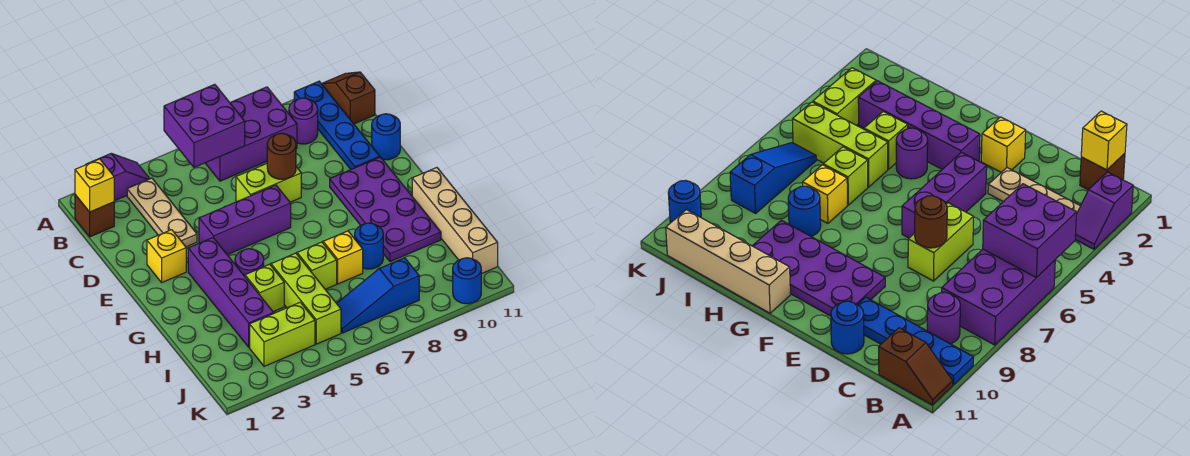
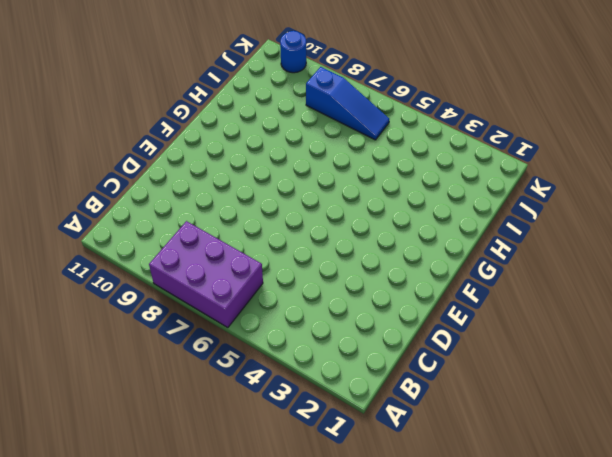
none -> purple slope A2:A3 level 1 top 2
none -> blue plate A10:D10 level 1
none -> brown slope A11:B11 level 1 top B

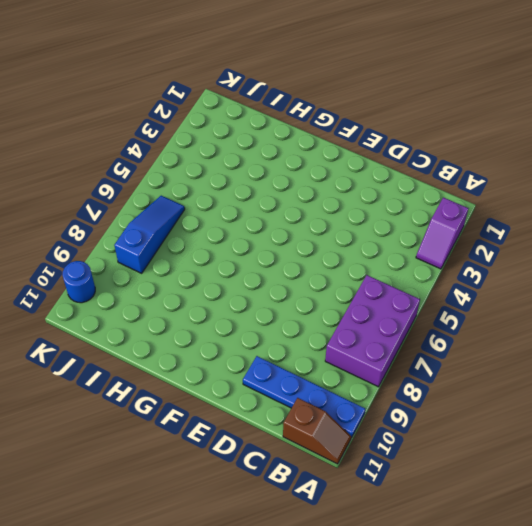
none -> brown brick B1 level 1
none -> tan plate B3:D3 level 1
none -> purple round brick B9 level 1

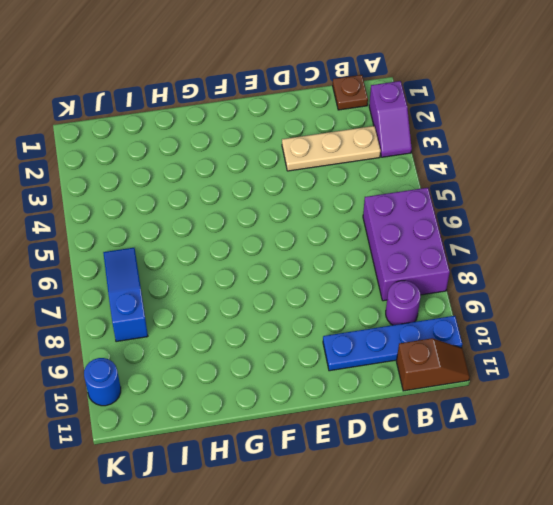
brown plate B1 level 1 -> brown brick B1 level 1
none -> lime brick D6:D7 level 1
none -> blue round brick D11 level 1
none -> yellow brick E2 level 1

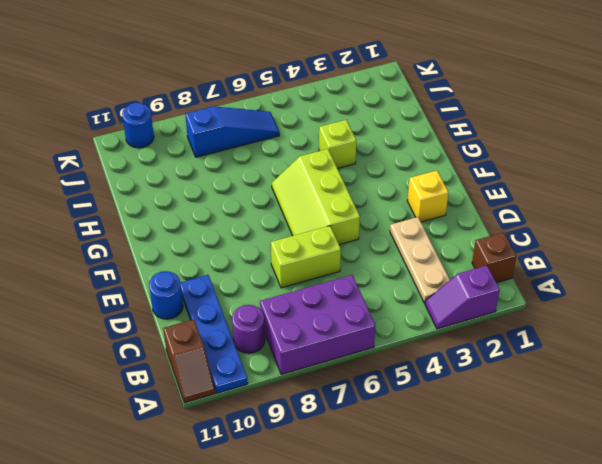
lime slope E5:G6 level 1 top 5 -> purple brick E4:E6 level 1
none -> purple plate E9:H10 level 1
none -> purple brick F3:I3 level 1
none -> purple round brick G4 level 1

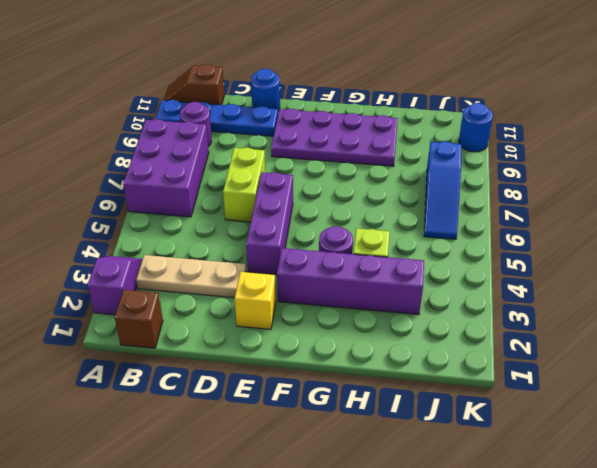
none -> tan brick G11:J11 level 1
none -> lime brick H5:J5 level 1
none -> lime brick H6 level 1

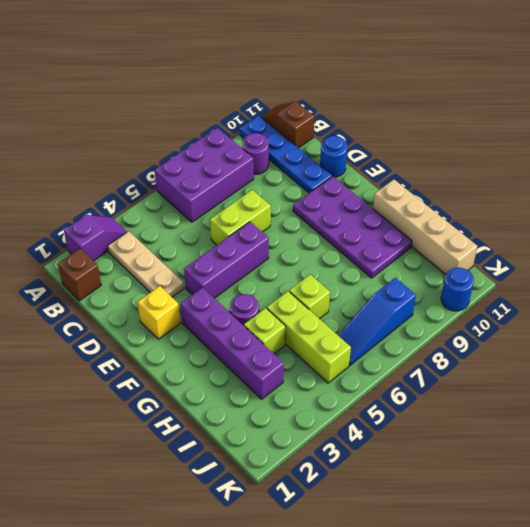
none -> yellow brick H7 level 1
none -> blue round brick H8 level 1
none -> lime brick J3:J4 level 1

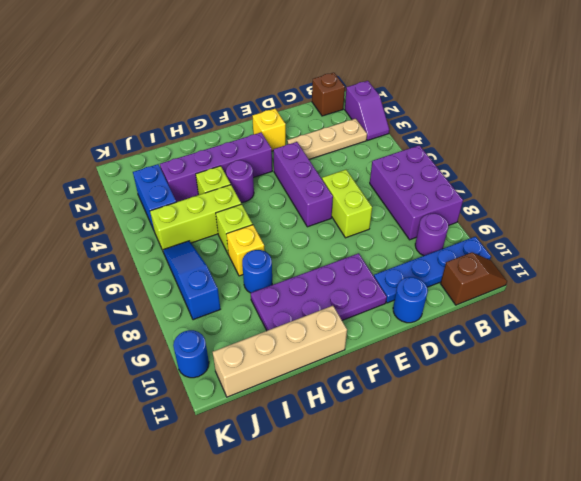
blue brick J3:J4 level 1 -> lime brick J3:J4 level 1
none -> purple brick A5:B6 level 2
none -> yellow brick B1 level 2
none -> brown round brick D7 level 2

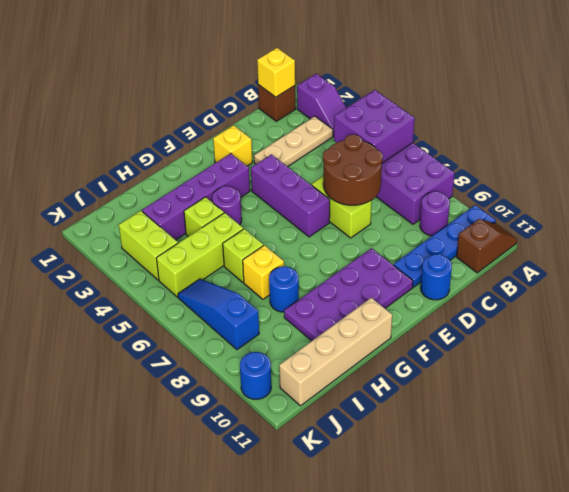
brown round brick C6:D7 level 2 -> brown round brick D7 level 2

